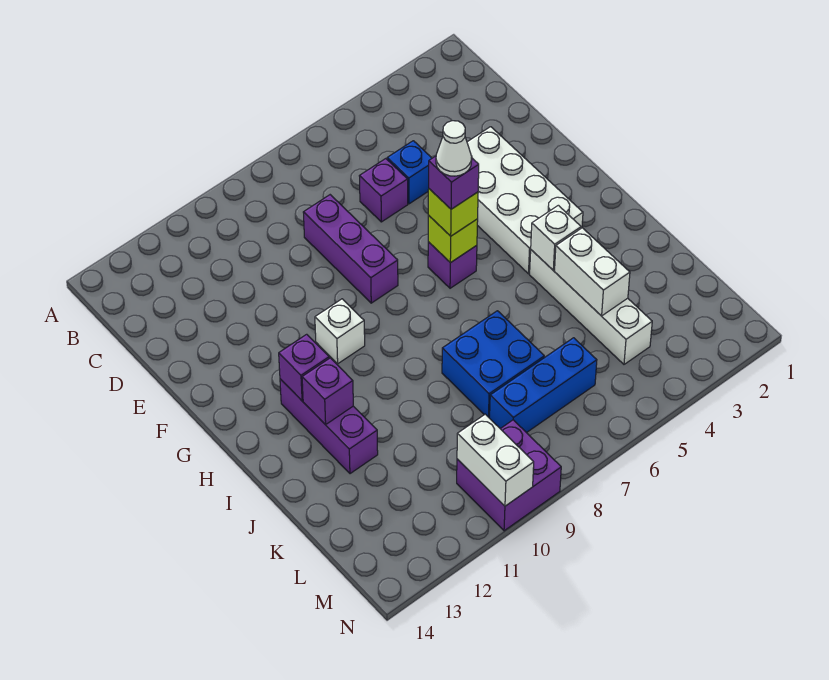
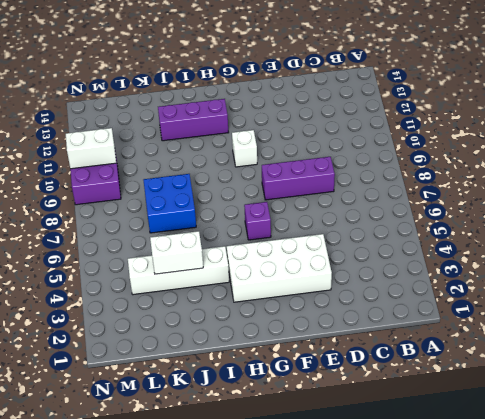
none -> blue brick D5 level 1
none -> purple brick D6 level 1
none -> blue brick L6:L8 level 1

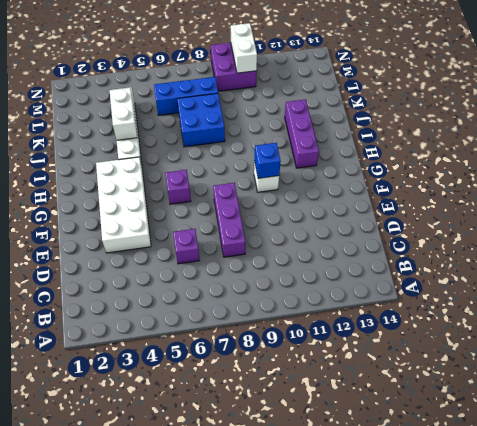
blue brick G10 level 2 -> blue brick D5 level 1
none -> lime brick G6 level 2
none -> purple brick H12 level 2
none -> white brick I4 level 2

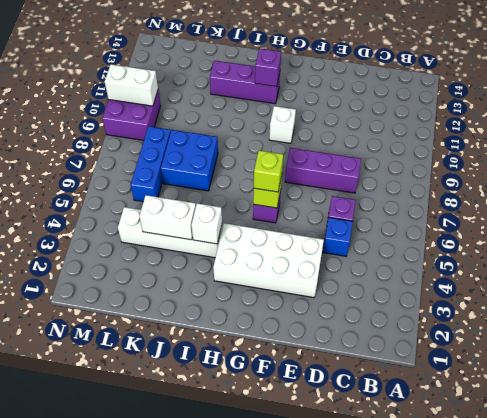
none -> purple brick I12 level 2
none -> purple brick G6 level 4
none -> white cone G6 level 5

